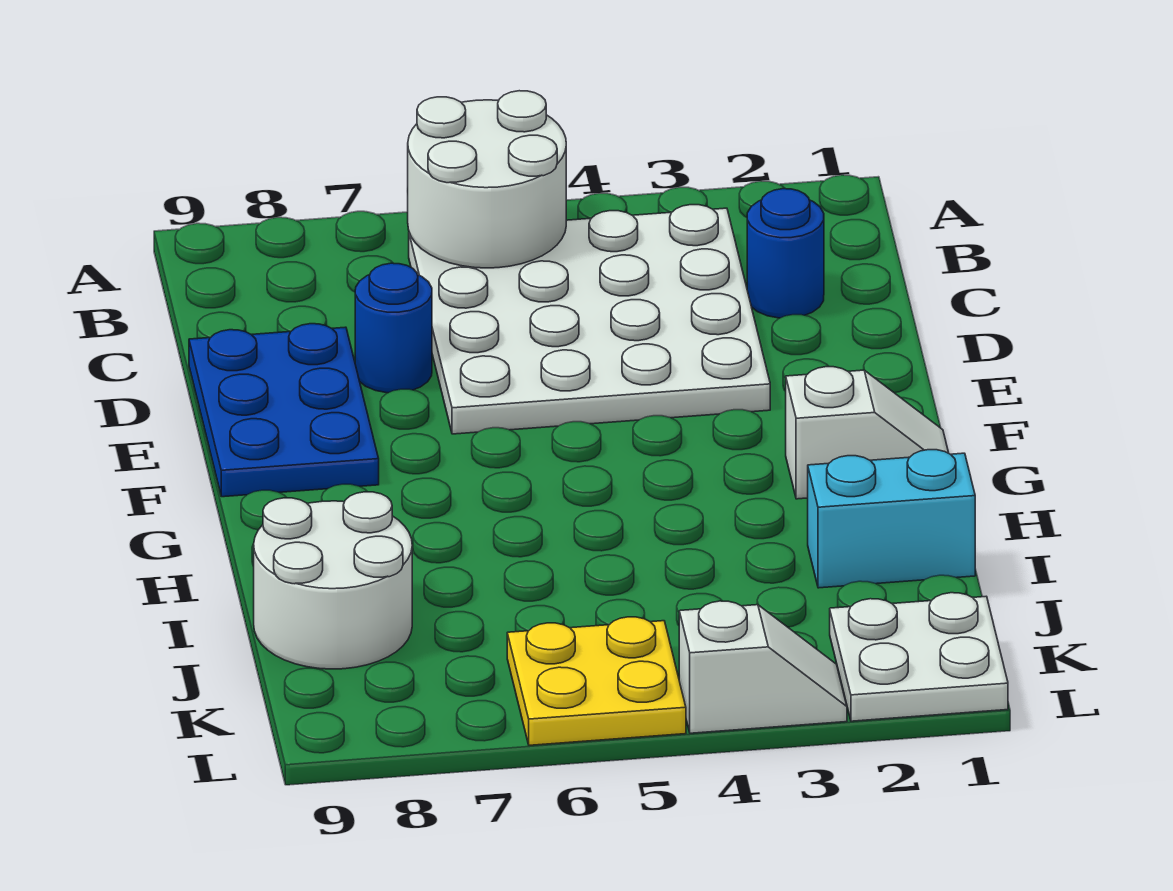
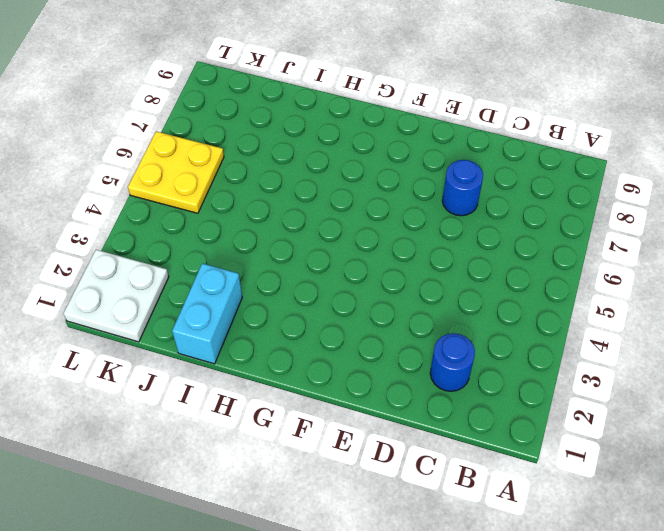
none -> white plate B3:E6 level 1
none -> blue plate D8:F9 level 1

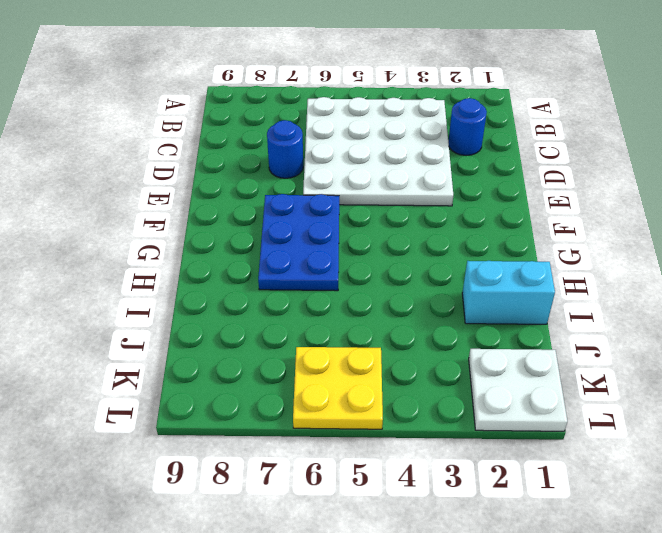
blue plate F6:H7 level 1 -> blue plate D8:F9 level 1
none -> white slope G1:G2 level 1 top 2
none -> white round brick I8:J9 level 1

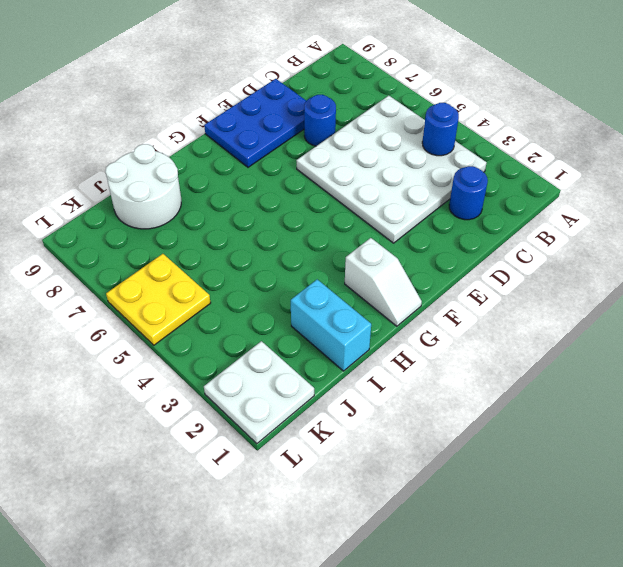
blue round brick B4 level 2 -> none
none -> white slope L3:L4 level 1 top 4
none -> white round brick A5:B6 level 2

